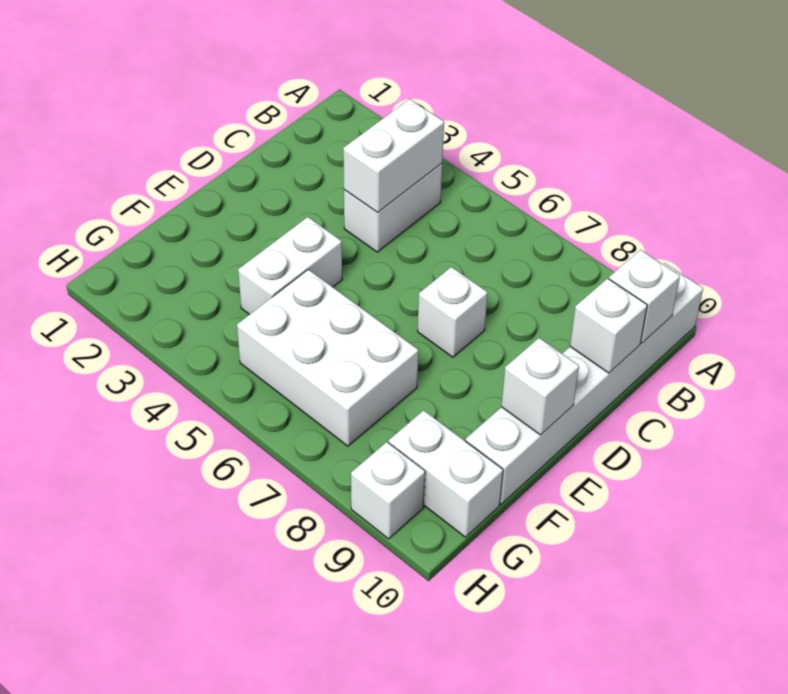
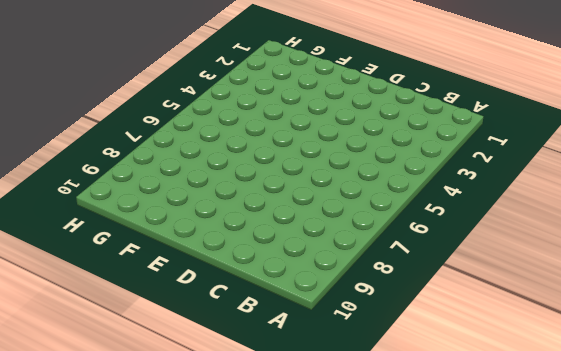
none -> white brick A10:F10 level 1
none -> white brick B4:C4 level 1

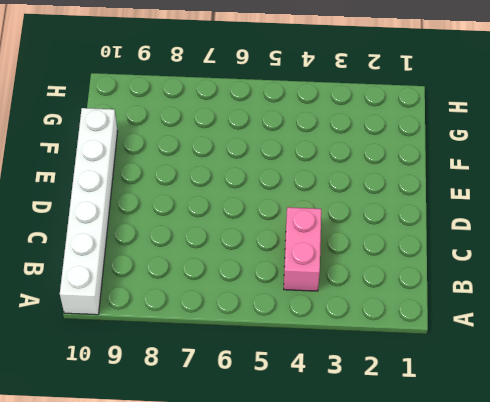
pink brick B4:C4 level 1 -> white brick B4:C4 level 1
none -> white brick D7 level 1
none -> white brick E4:F4 level 1

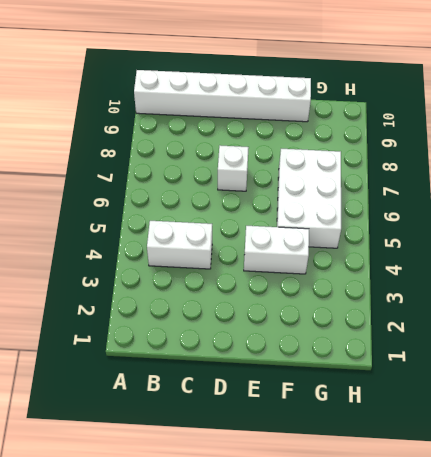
none -> white brick G9:G10 level 1
none -> white brick H9 level 1

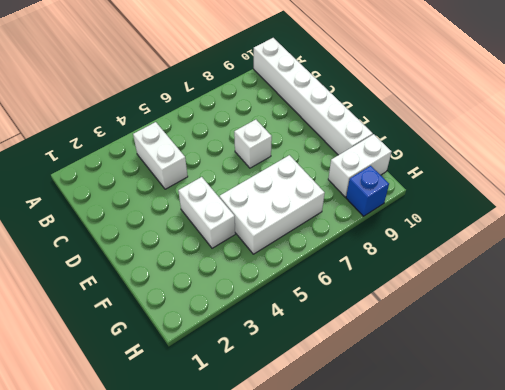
blue brick H9 level 1 -> white brick H9 level 1
none -> white brick B4:C4 level 2
none -> white brick B10 level 2

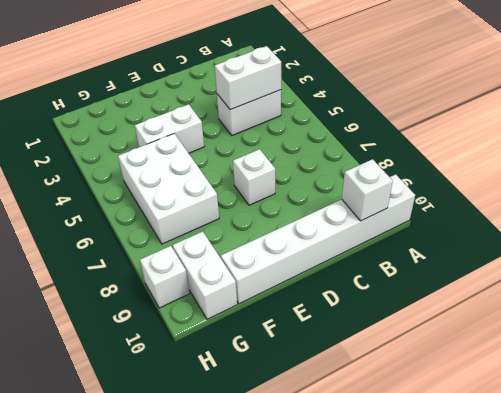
none -> white brick C10 level 2
none -> white brick E10 level 2

